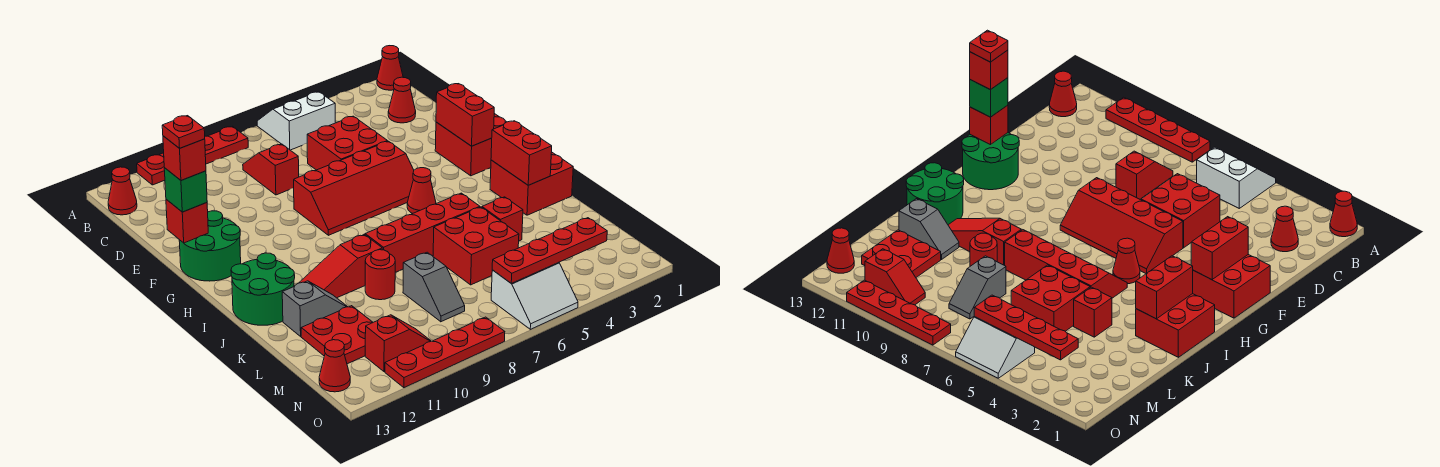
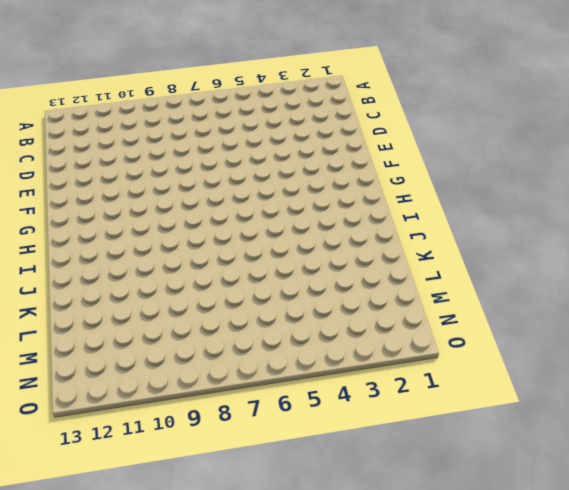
none -> red cone A1 level 1
none -> white slope A5:B6 level 1 top B
none -> red plate A8:A11 level 1
none -> red cone B13 level 1

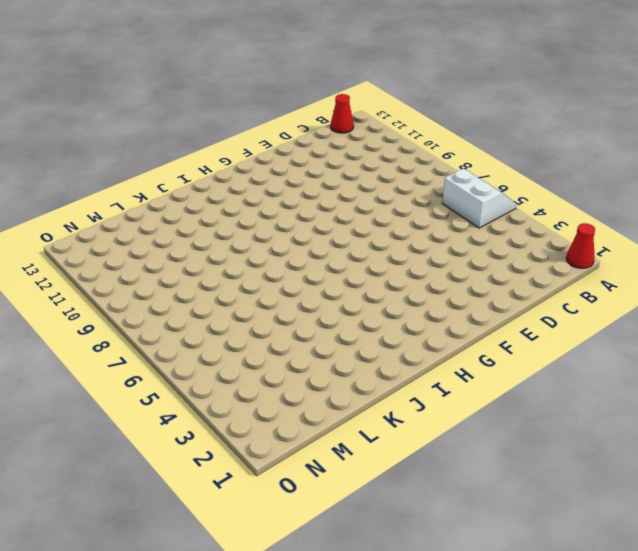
none -> red plate A8:A11 level 1
none -> red cone C2 level 1
none -> red slope C8:D8 level 1 top D
none -> red brick D5:E6 level 1

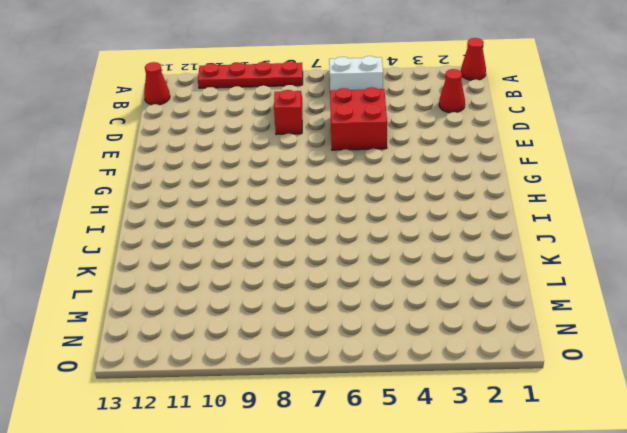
none -> red brick F1:G2 level 1
none -> red slope F5:G8 level 1 top F
none -> green round brick F12:G13 level 1
none -> red cone H5 level 1

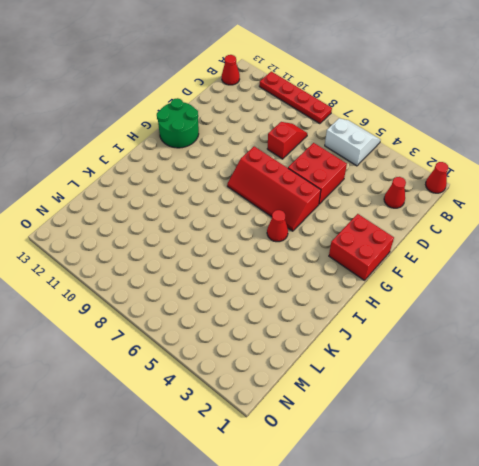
none -> red brick I1:J2 level 1
none -> red slope I5:J8 level 1 top J
none -> green round brick I12:J13 level 1
none -> red slope J9:J11 level 1 top 9

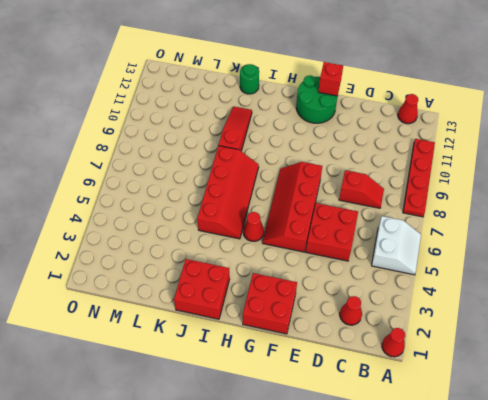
green round brick J13 level 1 -> green round brick I12:J13 level 1
none -> red brick K4 level 1
none -> red brick K5:L6 level 1
none -> red round brick K9 level 1
none -> grey slope K11:K12 level 1 top 12

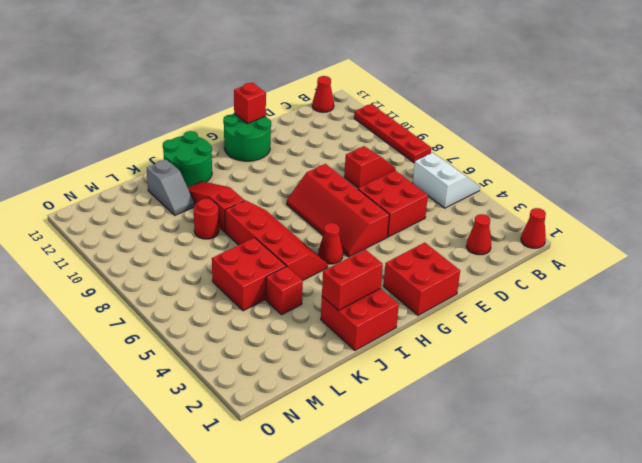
none -> grey slope L8:M8 level 1 top L
none -> red plate L11:M12 level 1
none -> white slope N5:O6 level 1 top N
none -> red slope N10:N11 level 1 top 11

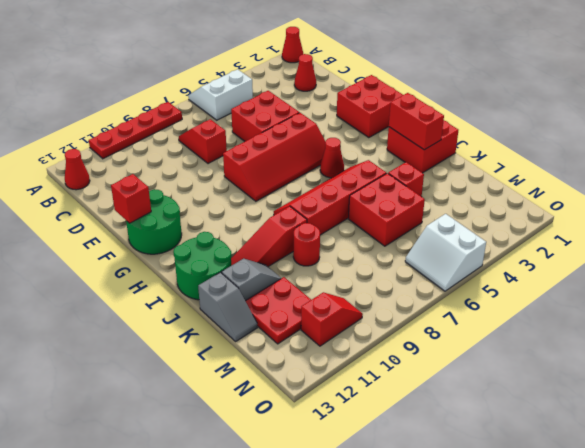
grey slope K13:L13 level 1 top K -> grey slope L8:M8 level 1 top L
white slope N5:O6 level 1 top 5 -> white slope N5:O6 level 1 top N
none -> red cone N13 level 1
none -> red plate O8:O11 level 1
none -> red brick F2:G2 level 2
none -> red plate N3:N6 level 2

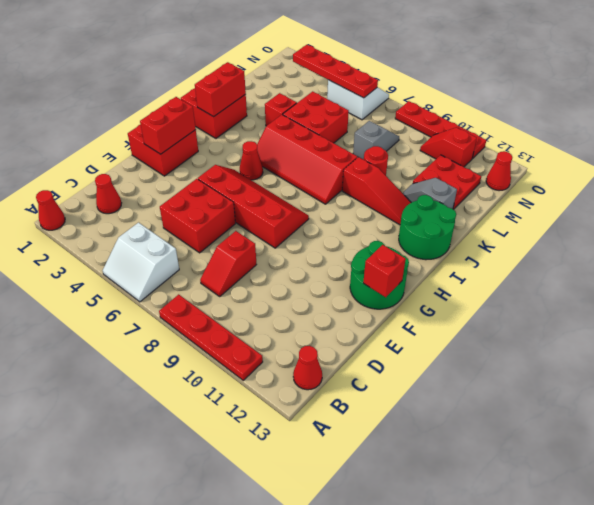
none -> green brick F13 level 3
none -> red brick F13 level 4
none -> red plate F13 level 5

